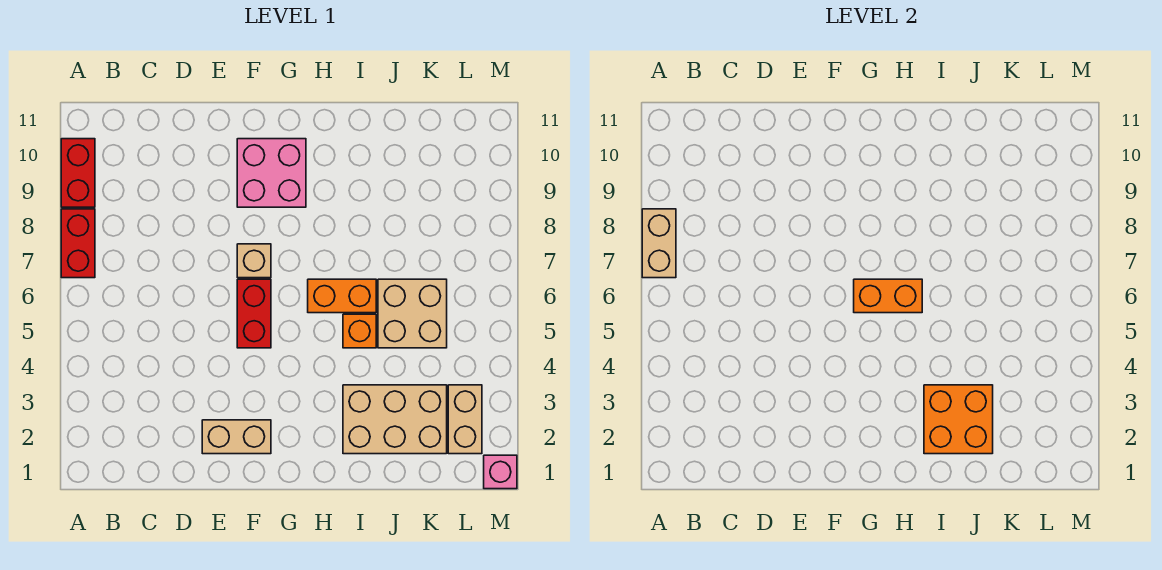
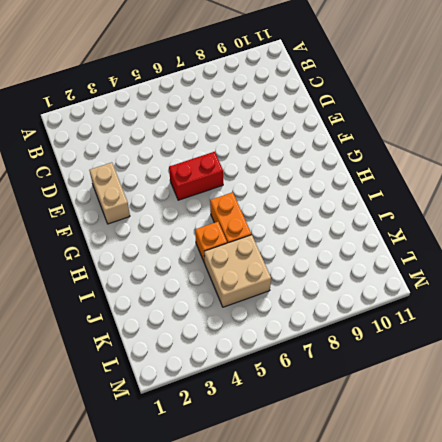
none -> red brick A7:A8 level 1
none -> red brick A9:A10 level 1
none -> tan brick F7 level 1

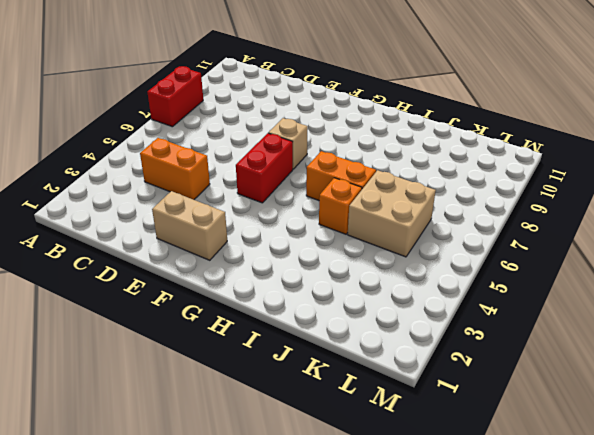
orange brick C4:D4 level 1 -> orange brick G6:H6 level 2
none -> red brick A9:A10 level 1
none -> pink brick F9:G10 level 1
none -> tan brick I2:K3 level 1

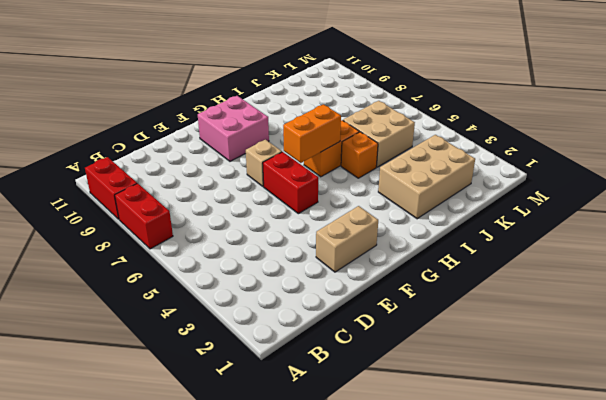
none -> tan brick L2:L3 level 1
none -> pink brick M1 level 1
none -> tan brick A7:A8 level 2

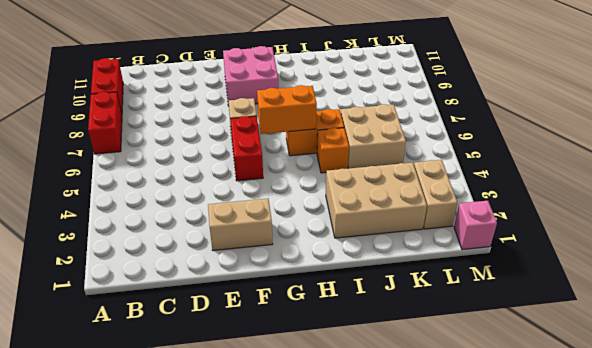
none -> tan brick A7:A8 level 2
none -> orange brick I2:J3 level 2

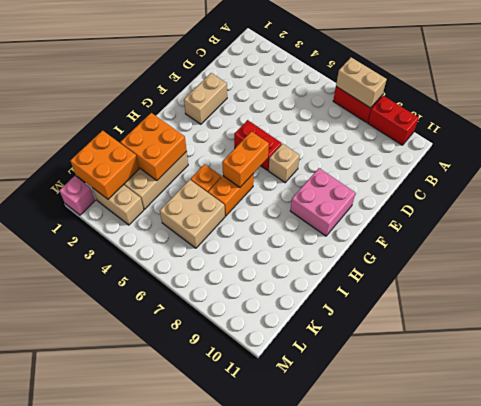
orange brick K1:L2 level 2 -> none

